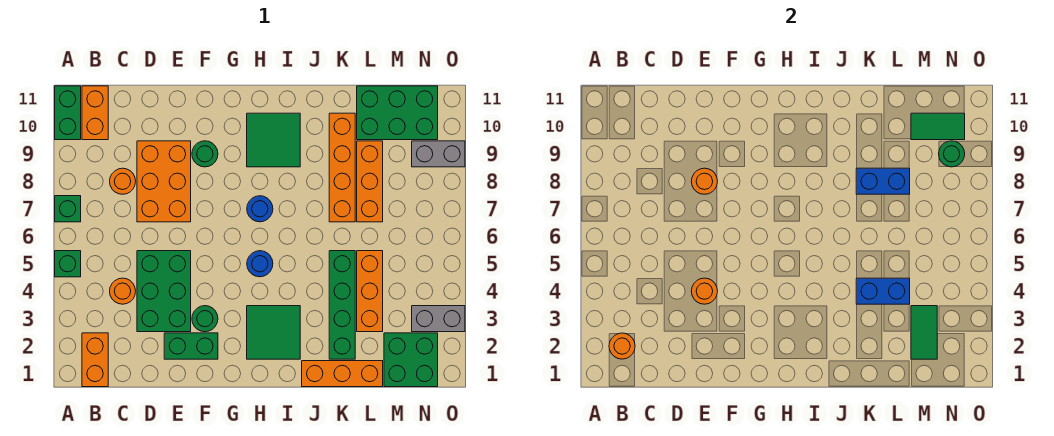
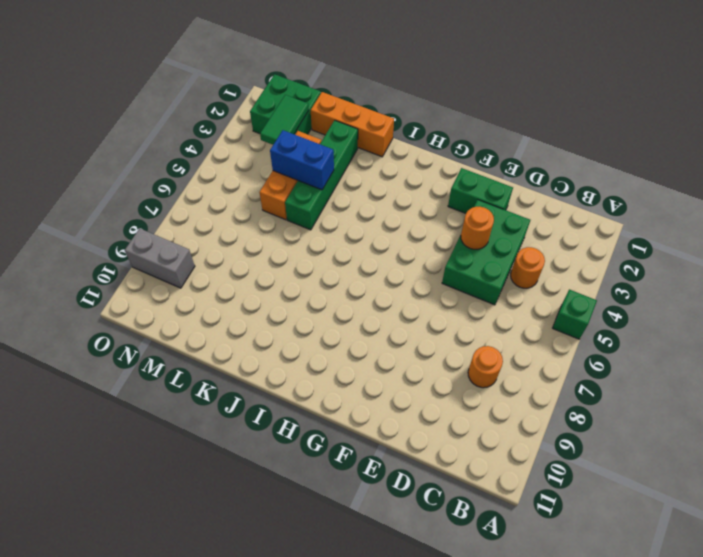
none -> green brick A7 level 1
none -> green brick A10:A11 level 1
none -> orange brick B1:B2 level 1
none -> orange brick B10:B11 level 1

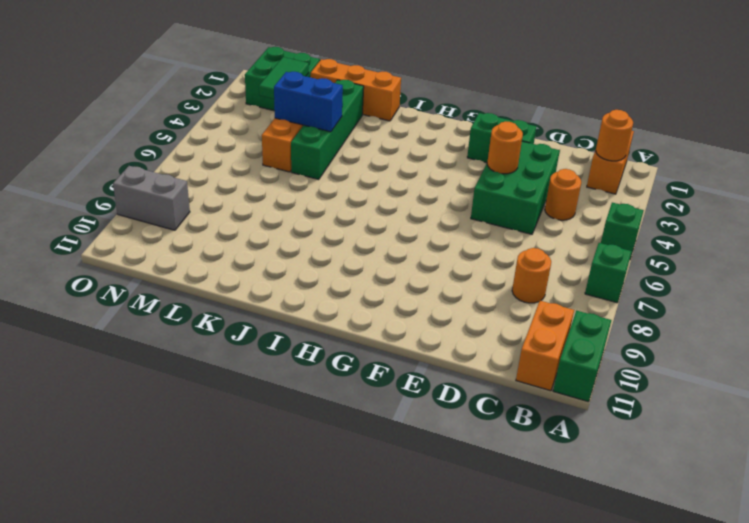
none -> orange brick D7:E9 level 1
none -> green round brick F3 level 1
none -> green round brick F9 level 1
none -> green tile H2:I3 level 1

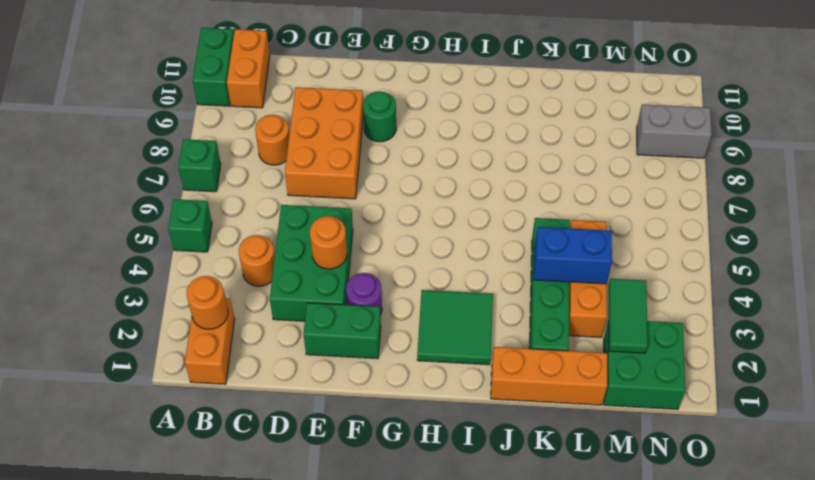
purple round brick F3 level 1 -> green round brick F3 level 1
none -> blue round brick H5 level 1
none -> blue round brick H7 level 1
none -> green tile H9:I10 level 1
none -> orange brick K7:K10 level 1

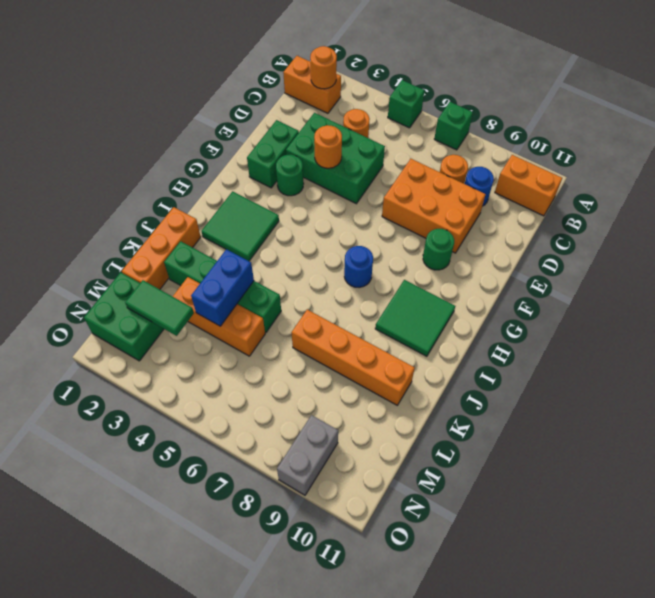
blue round brick C9 level 1 -> blue round brick H5 level 1
none -> green brick A10:A11 level 1
none -> orange brick L7:L9 level 1
none -> green brick L10:N11 level 1
none -> grey brick N3:O3 level 1

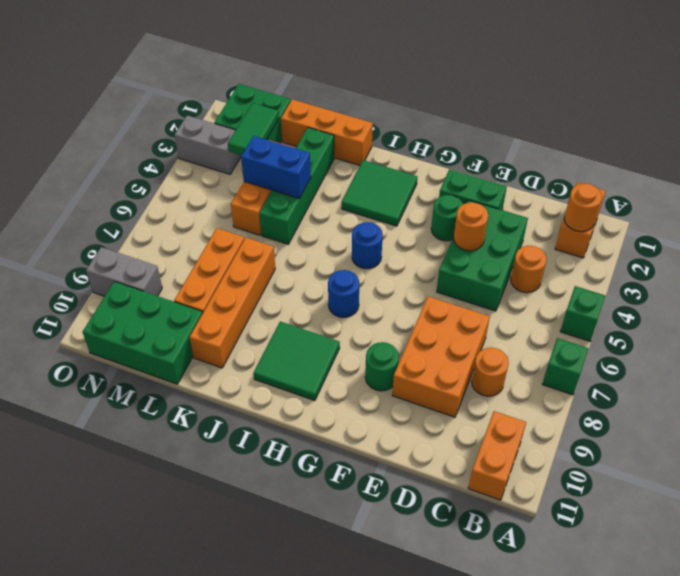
none -> green brick A10:A11 level 1
none -> orange round brick E8 level 2
none -> blue brick K8:L8 level 2
none -> green tile M10:N10 level 2

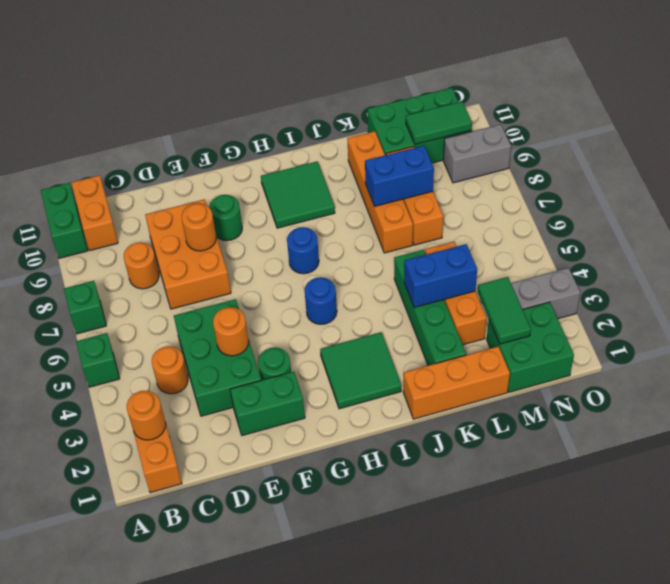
none -> green round brick N9 level 2

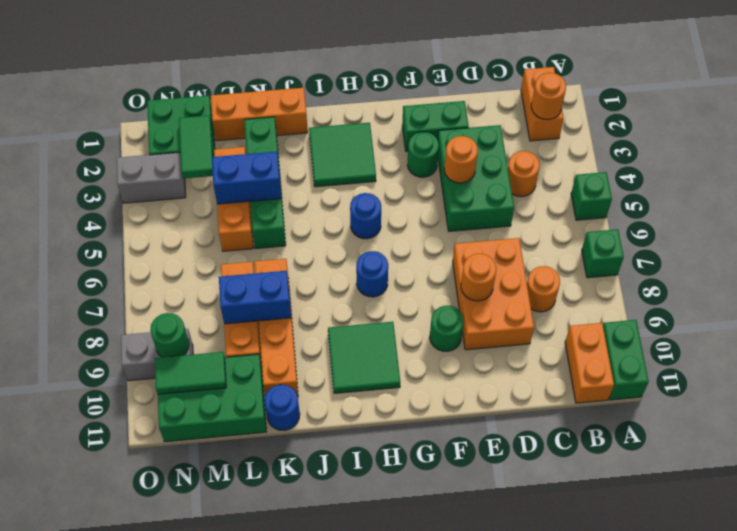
blue round brick K11 level 1 -> none

